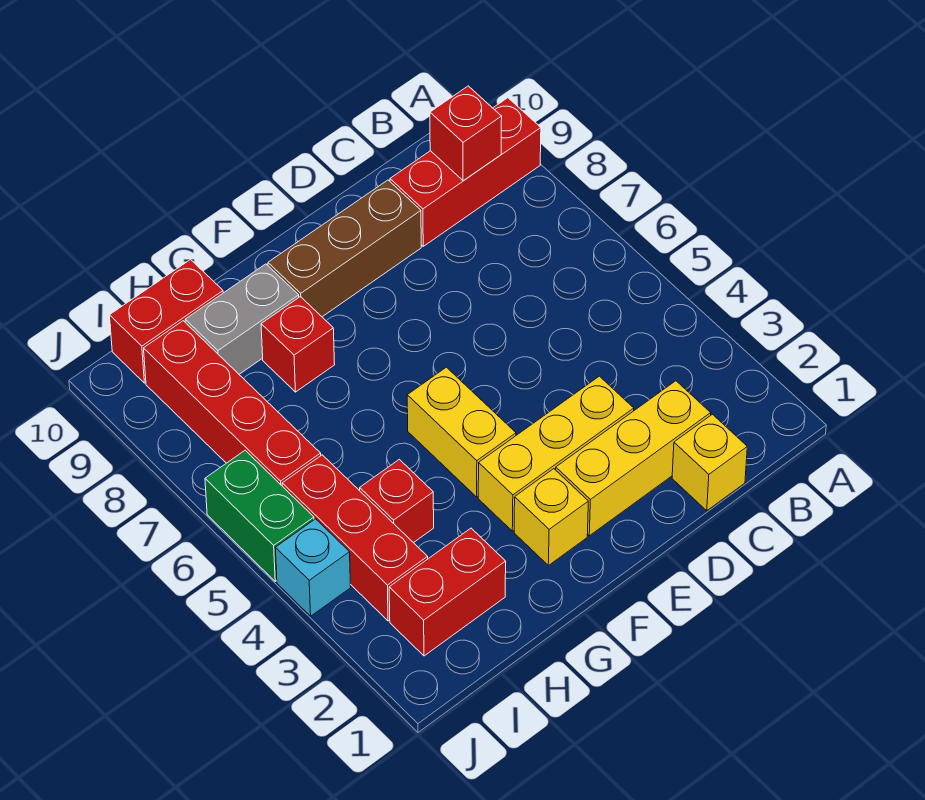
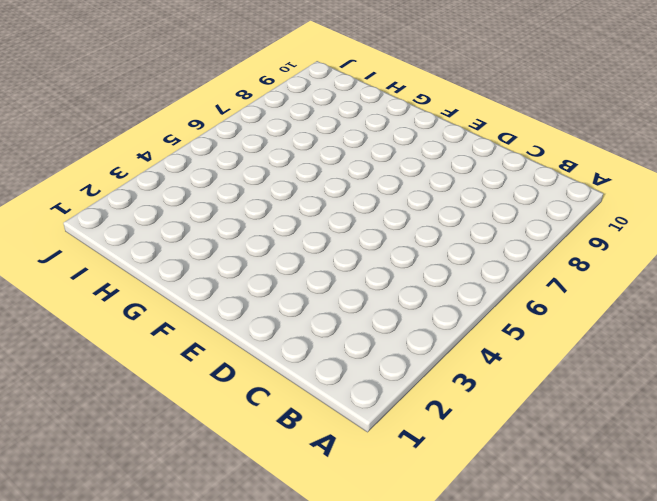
none -> red brick A9:C9 level 1
none -> yellow brick C1 level 1
none -> yellow brick C2:E2 level 1

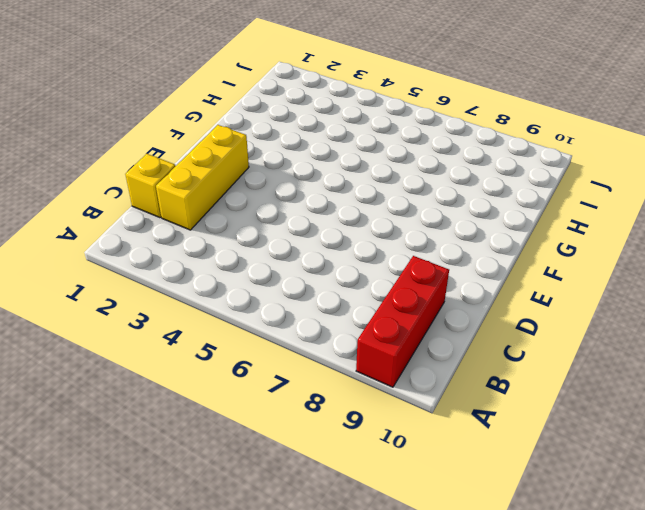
none -> yellow brick D3:F3 level 1
none -> brown brick D9:F9 level 1
none -> yellow brick F2 level 1

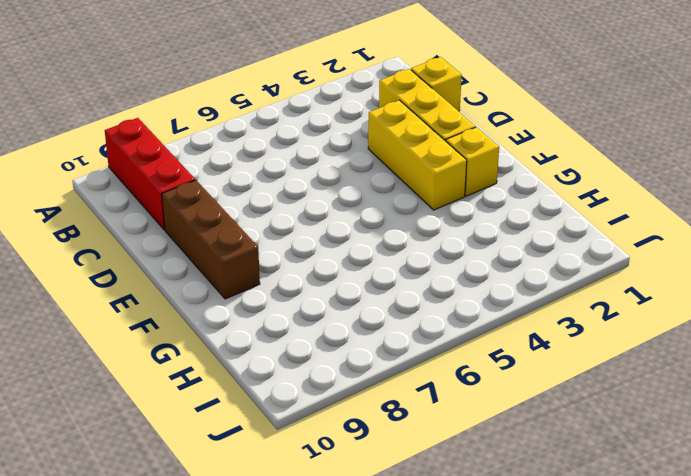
none -> yellow brick F4:F5 level 1
none -> red brick G8 level 1
none -> grey brick G9:H9 level 1

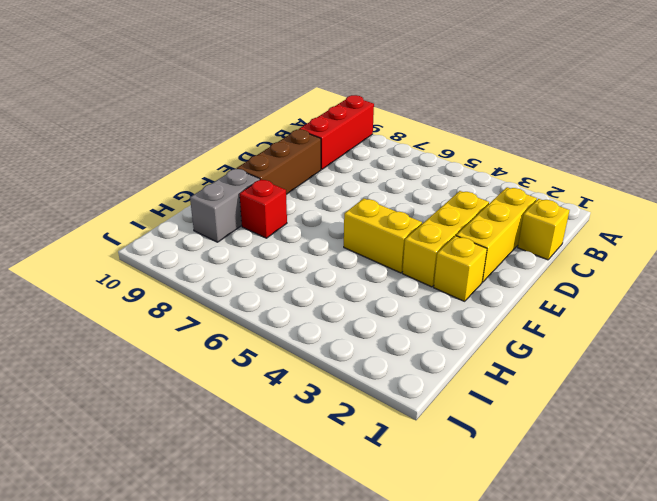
none -> red brick H2:I2 level 1
none -> red brick H4 level 1
none -> red brick H10:I10 level 1

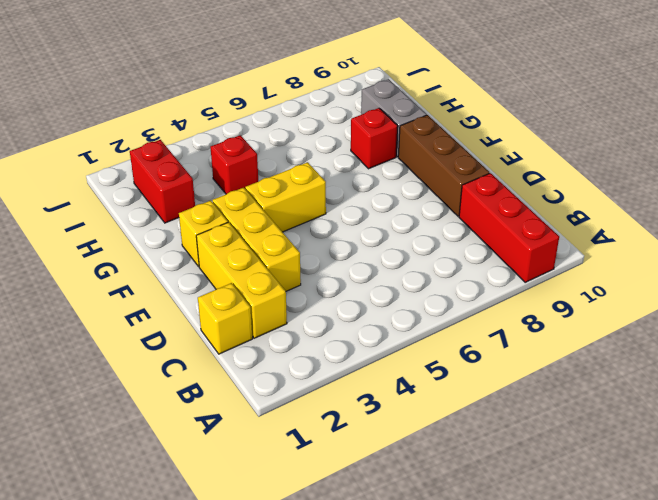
none -> red brick H10:I10 level 1
none -> red brick I3:I5 level 1
none -> red brick I6:I9 level 1

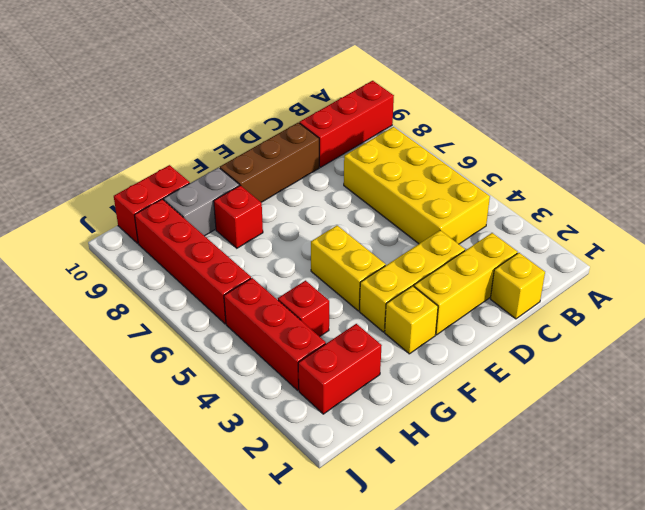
yellow brick B4:C7 level 1 -> none
none -> cyan brick J4 level 1
none -> green brick J5:J6 level 1
none -> red brick B9 level 2

